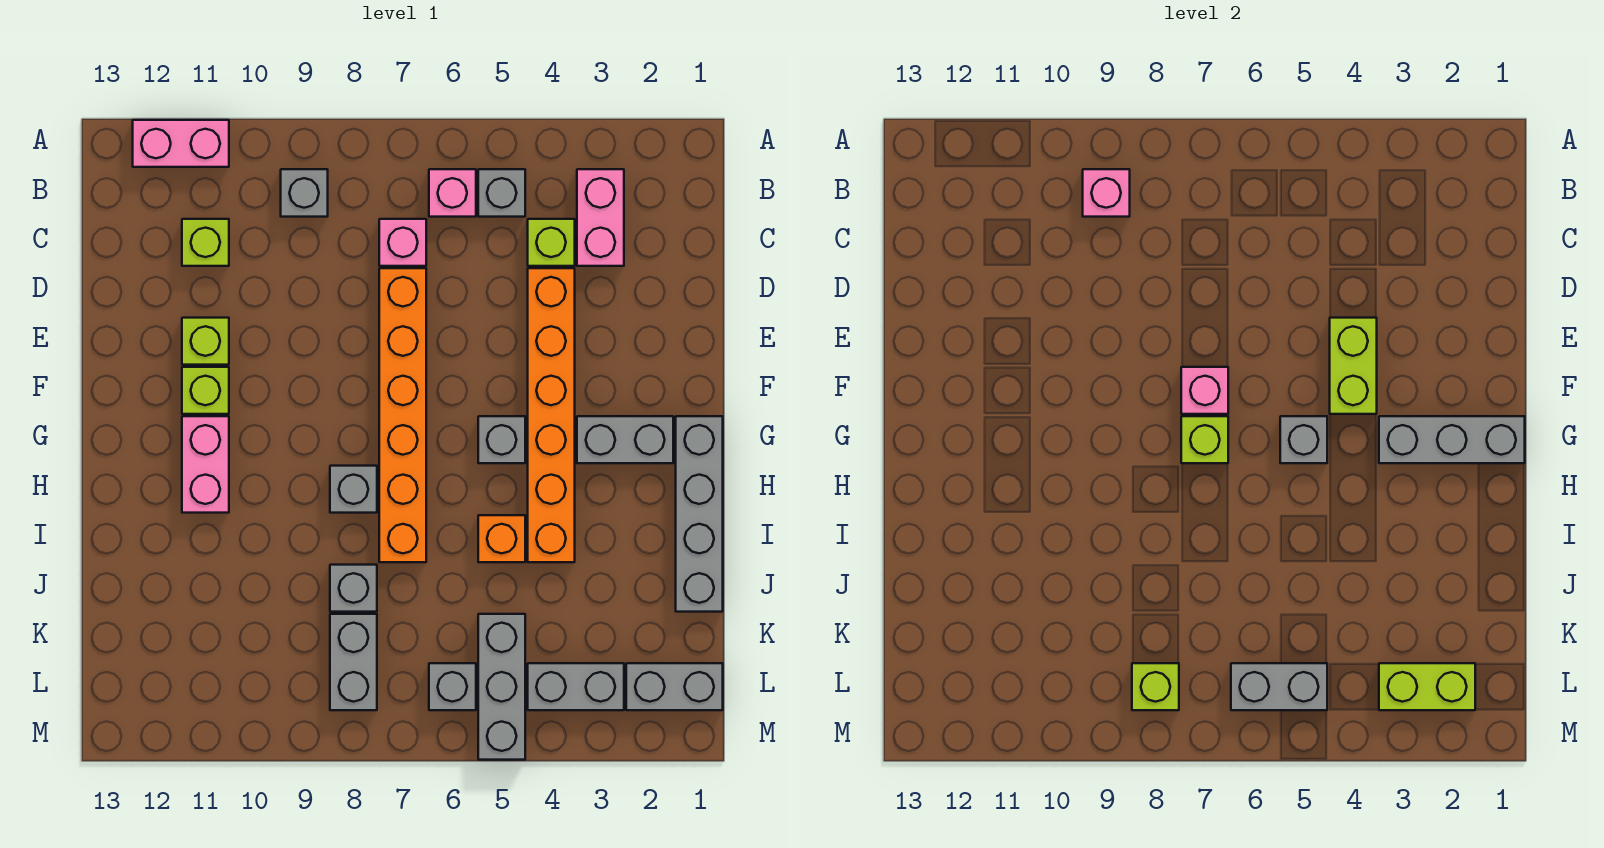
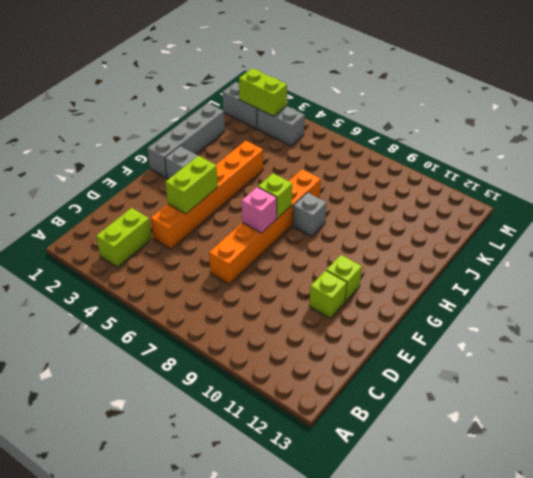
lime brick B3:C3 level 1 -> pink brick B3:C3 level 1
none -> pink brick A11:A12 level 1
none -> grey brick B5 level 1
none -> pink brick B6 level 1
none -> grey brick B9 level 1

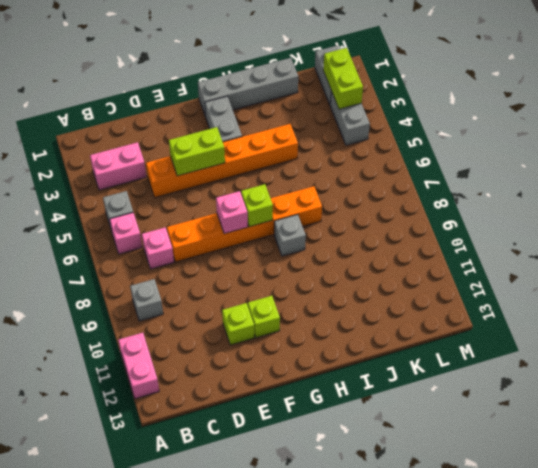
none -> lime brick C4 level 1
none -> lime brick C11 level 1
none -> grey brick G5 level 1
none -> pink brick G11:H11 level 1

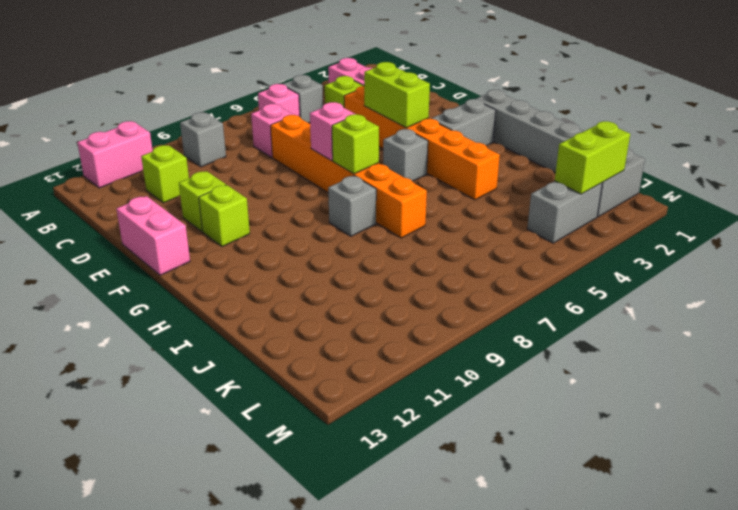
pink brick E13:F13 level 1 -> pink brick G11:H11 level 1
none -> orange brick I5 level 1
none -> grey brick J8 level 1
none -> grey brick K5:M5 level 1
none -> grey brick K8:L8 level 1

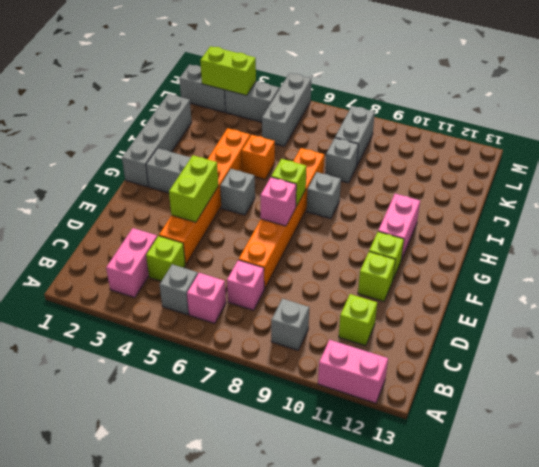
none -> grey brick L6 level 1
none -> pink brick B9 level 2
none -> grey brick G1:G3 level 2
none -> grey brick G5 level 2

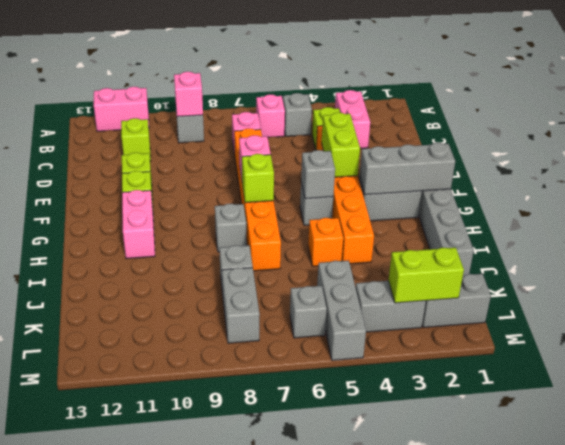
none -> grey brick L5:L6 level 2
none -> lime brick L8 level 2

